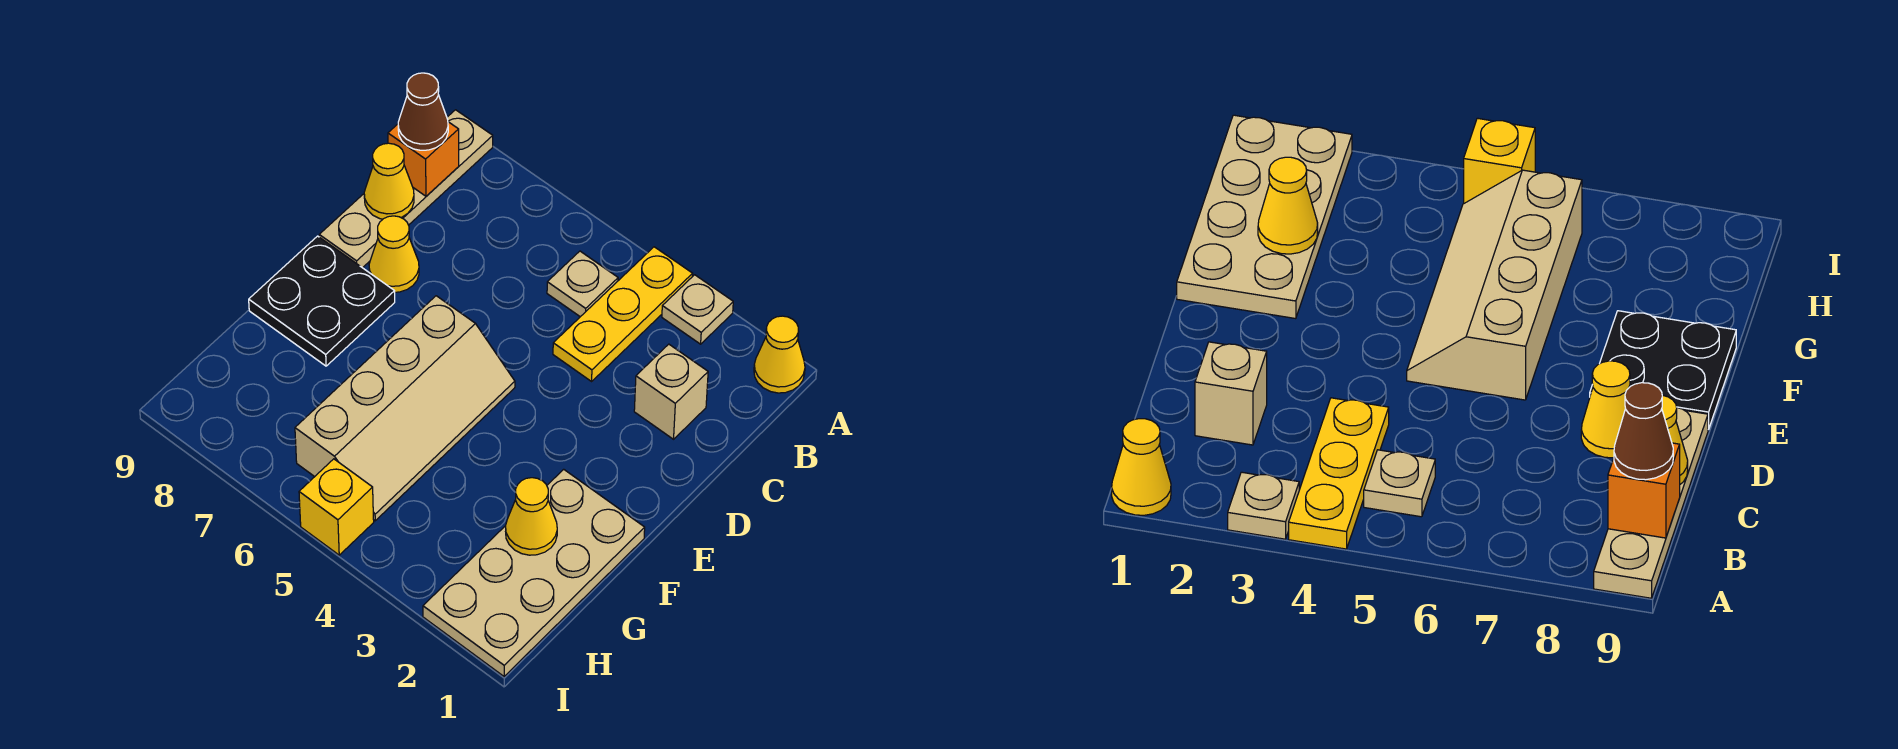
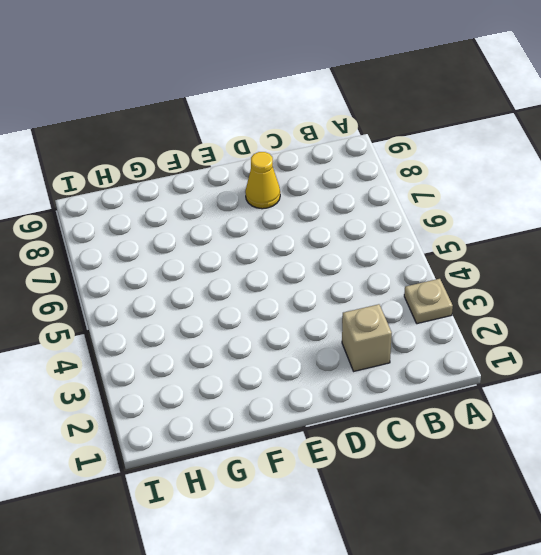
none -> yellow cone A1 level 1
none -> yellow plate A4:C4 level 1
none -> tan plate A9:D9 level 1

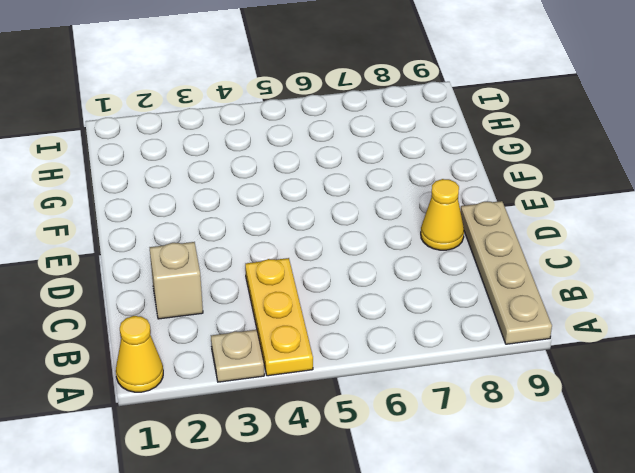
none -> tan plate B5 level 1
none -> tan slope E5:H6 level 1 top 6
none -> black plate E8:F9 level 1

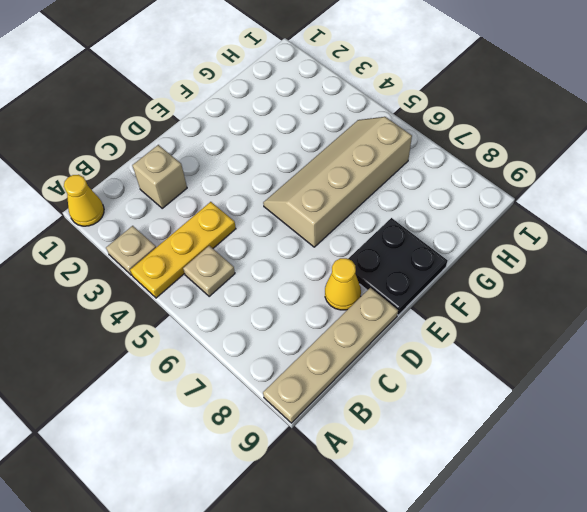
none -> tan plate F1:I2 level 1
none -> yellow brick I5 level 1
none -> orange brick B9 level 2

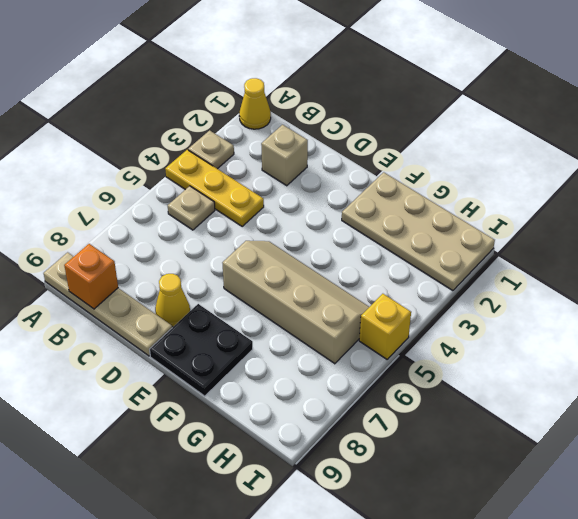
none -> yellow cone C9 level 2
none -> yellow cone G2 level 2
none -> brown cone B9 level 3

